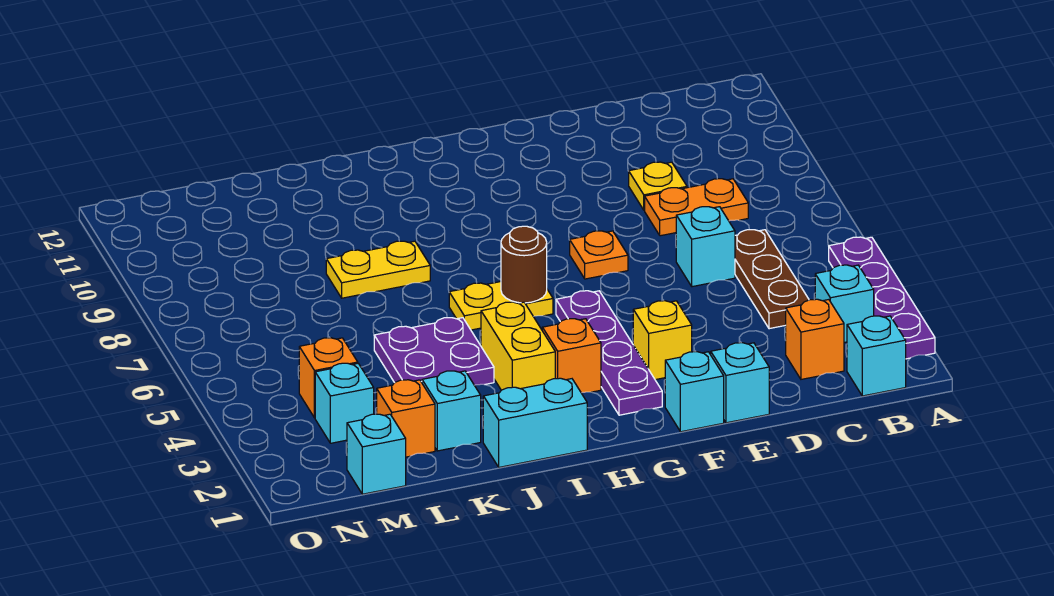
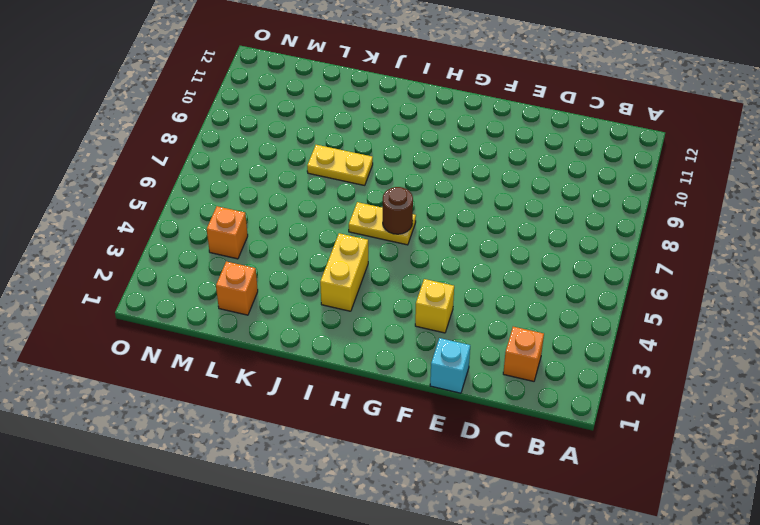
none -> purple plate A2:A5 level 1
none -> cyan brick B1 level 1
none -> cyan brick B3 level 1

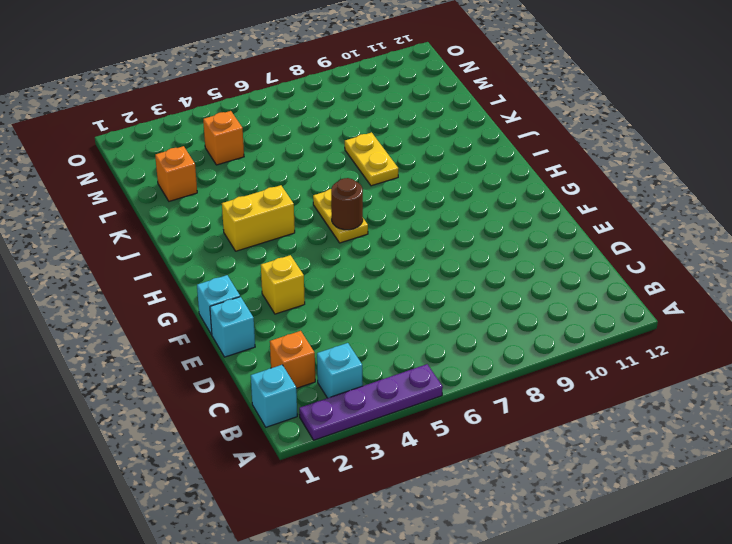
none -> brown plate C4:C6 level 1
none -> orange plate C8:D8 level 1
none -> cyan brick D6 level 1

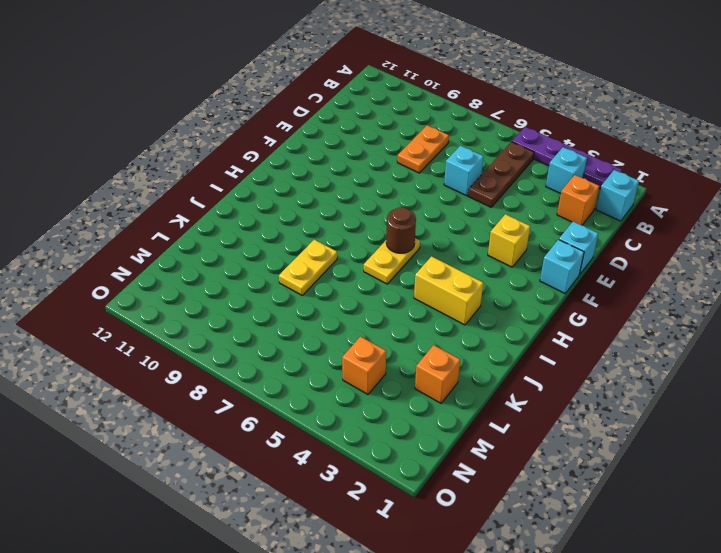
brown plate B5:D5 level 1 -> brown plate C4:C6 level 1
none -> yellow plate D9 level 1
none -> orange plate F7 level 1
none -> purple plate G2:G5 level 1

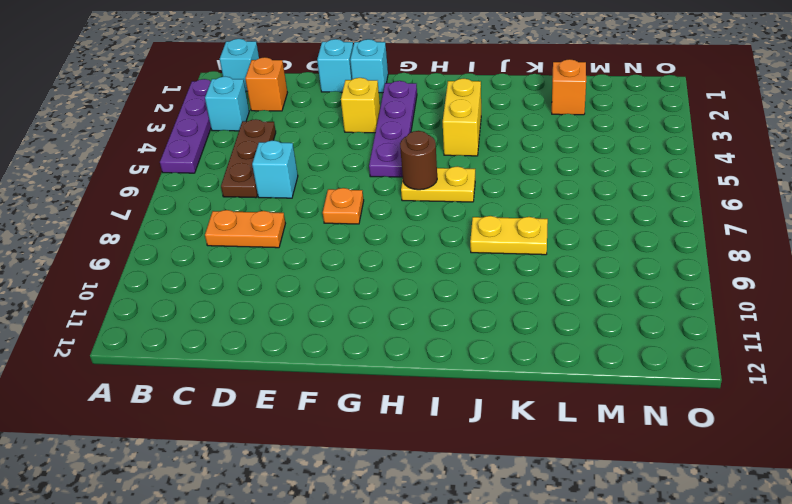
none -> yellow plate D9 level 1
none -> orange brick H3 level 1
none -> cyan brick I1:J1 level 1

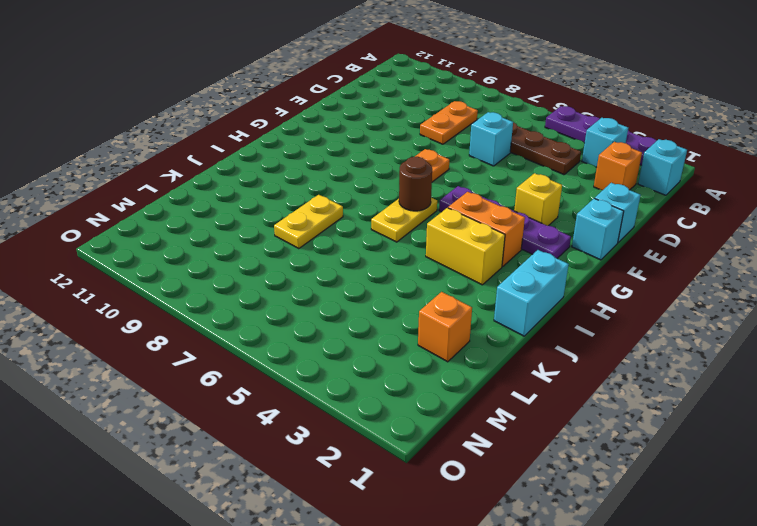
orange brick H3:H4 level 1 -> orange brick H3 level 1
none -> yellow plate D9 level 1
none -> purple plate J4:K5 level 1
none -> cyan brick K2 level 1

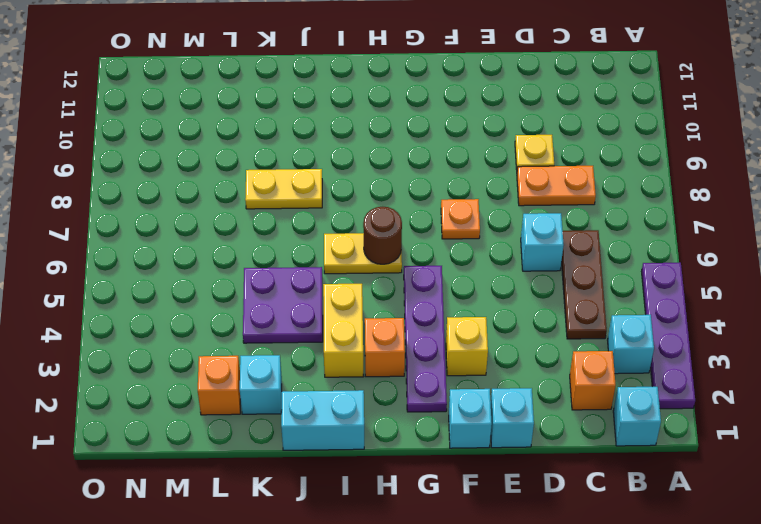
none -> cyan brick M1 level 1
none -> cyan brick M3 level 1
none -> orange brick M4 level 1

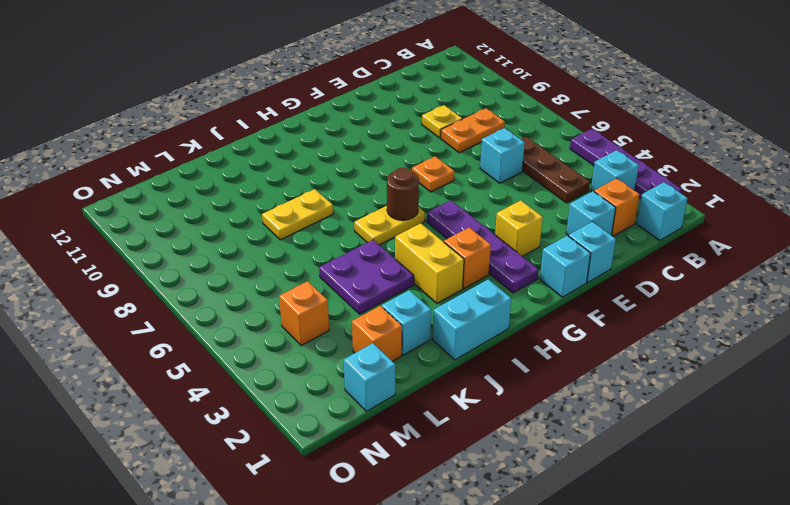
cyan brick D2 level 1 -> cyan brick M3 level 1

